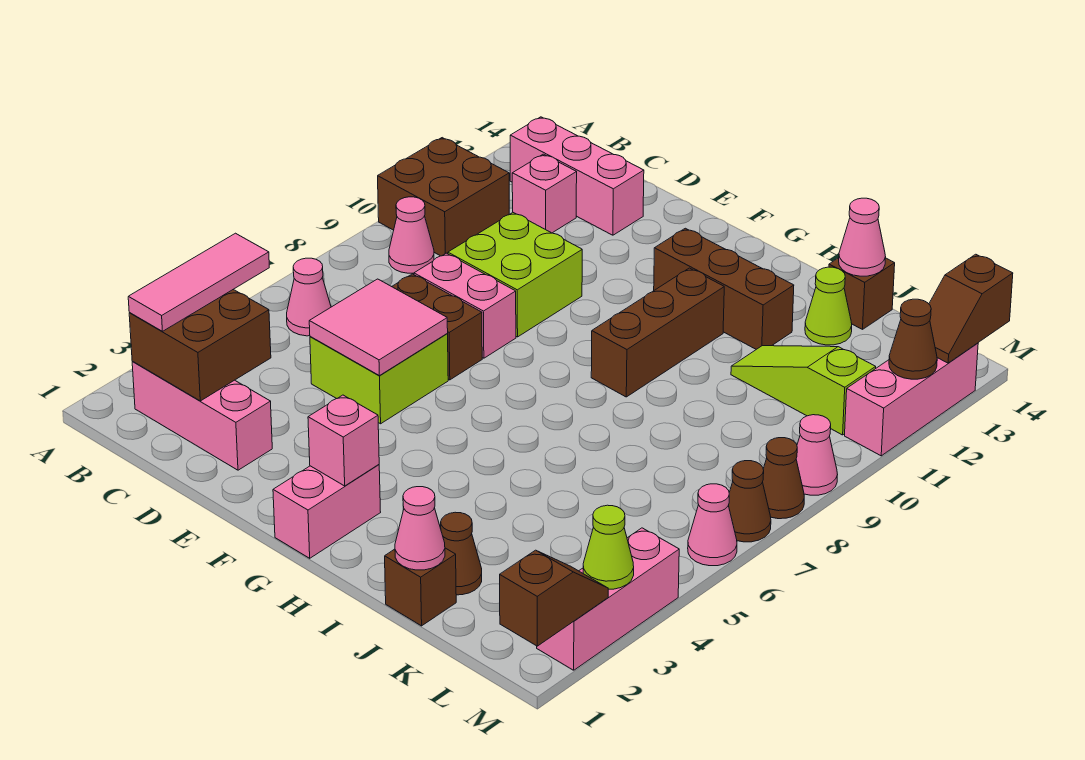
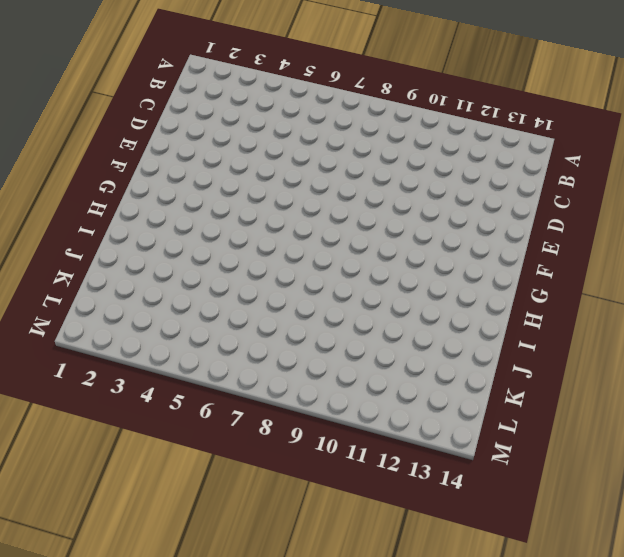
none -> brown brick A10:B11 level 1
none -> pink brick B2:D2 level 1
none -> pink cone B6 level 1
none -> pink cone B9 level 1

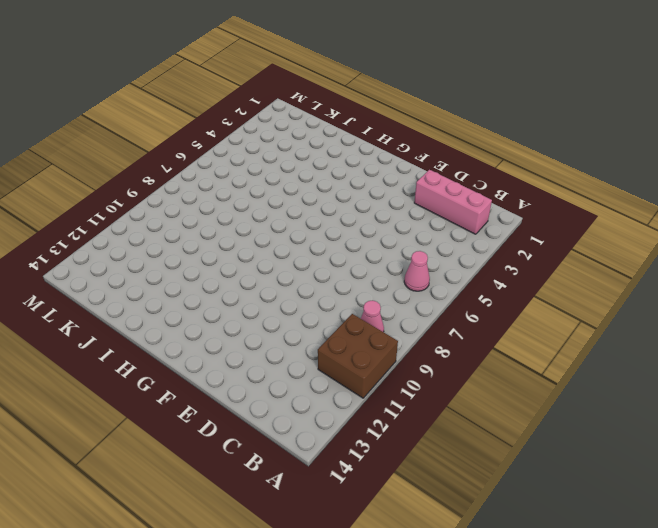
none -> pink brick B13:D13 level 1
none -> pink brick C12 level 1
none -> lime brick D5:E6 level 1
none -> brown brick D7:E7 level 1

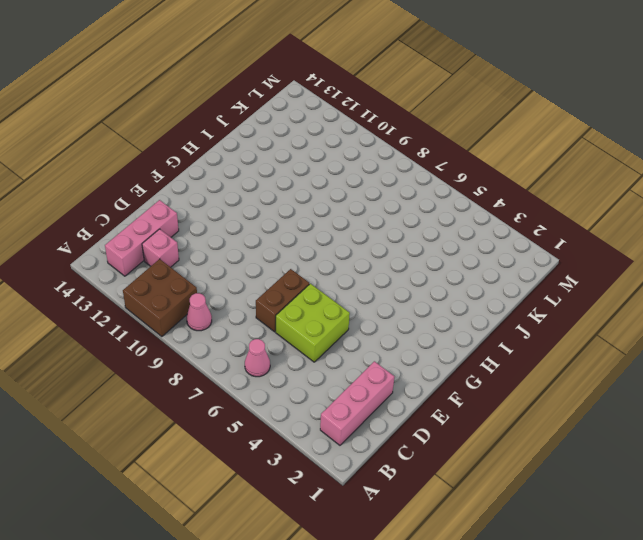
none -> pink brick D8:E8 level 1
none -> lime brick D9:E10 level 1
none -> pink brick G1:G2 level 1
none -> brown brick G12:I12 level 1

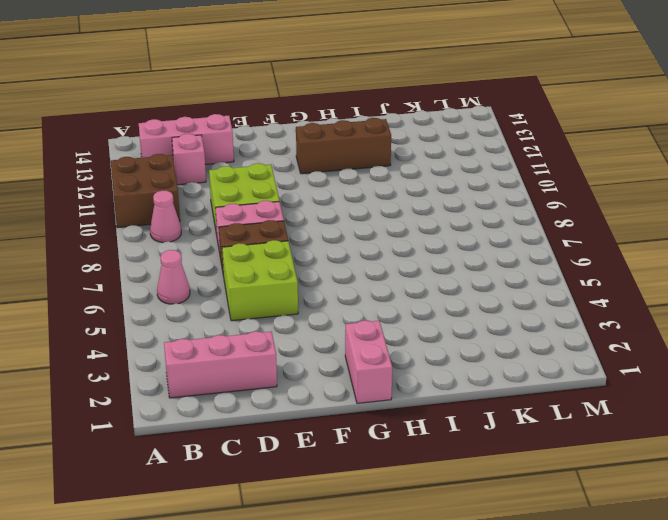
none -> brown brick H9:H11 level 1
none -> brown brick J1 level 1
none -> brown cone J2 level 1
none -> lime slope J11:L11 level 1 top L

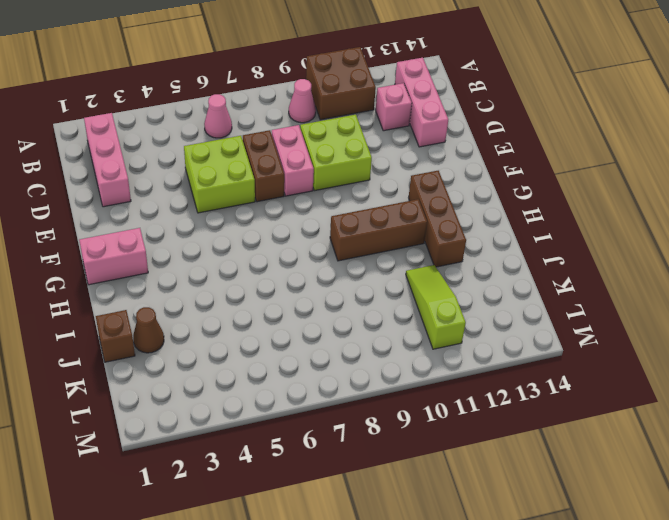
none -> lime cone J13 level 1
none -> brown brick J14 level 1
none -> pink brick M2:M4 level 1
none -> pink cone M6 level 1

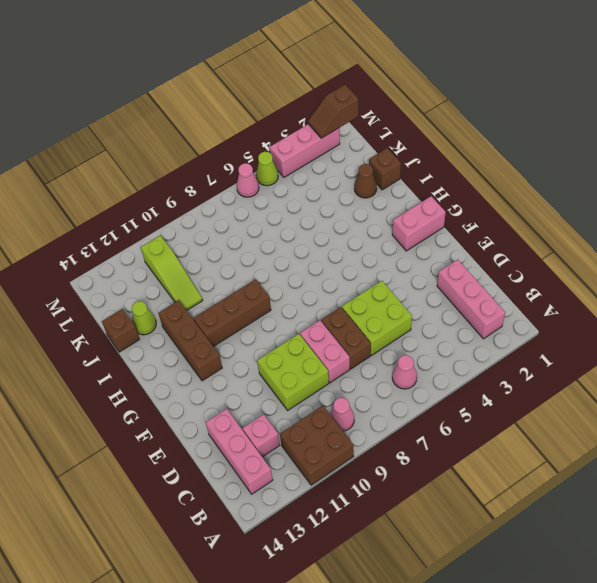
lime cone M5 level 1 -> lime cone M3 level 2
none -> brown cone M7 level 1
none -> brown cone M8 level 1
none -> pink cone M9 level 1
none -> pink brick M11:M13 level 1

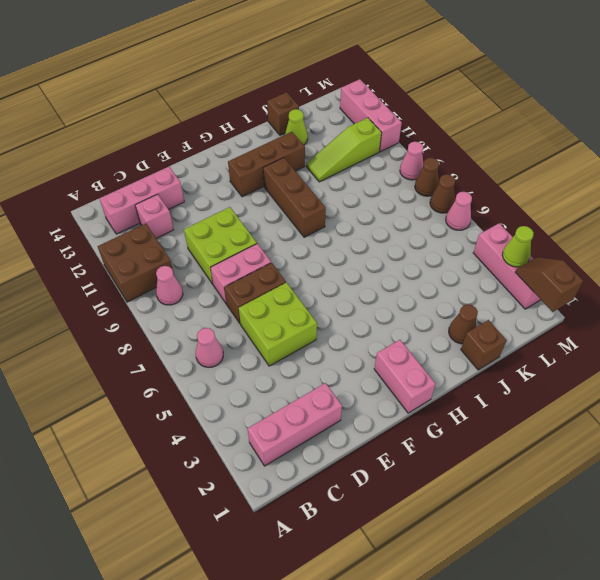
none -> brown brick B2:C3 level 2
none -> pink tile D5:E6 level 2
none -> pink brick G2 level 2
none -> pink cone J1 level 2

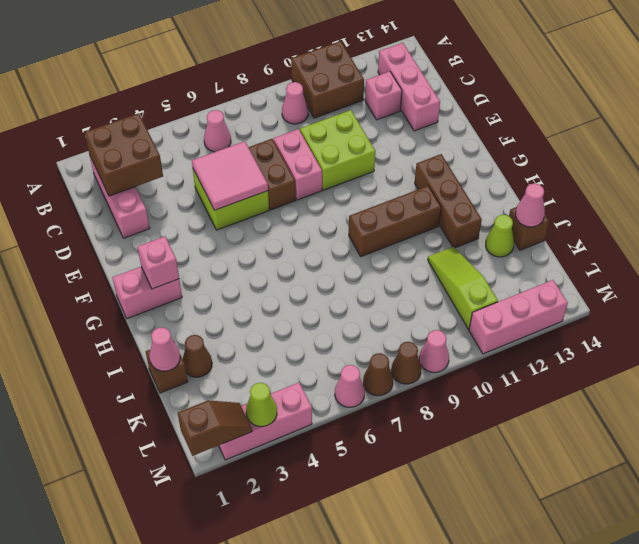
none -> brown cone M12 level 2
none -> brown slope M13:M14 level 2 top 14
none -> pink tile B2:B4 level 3

